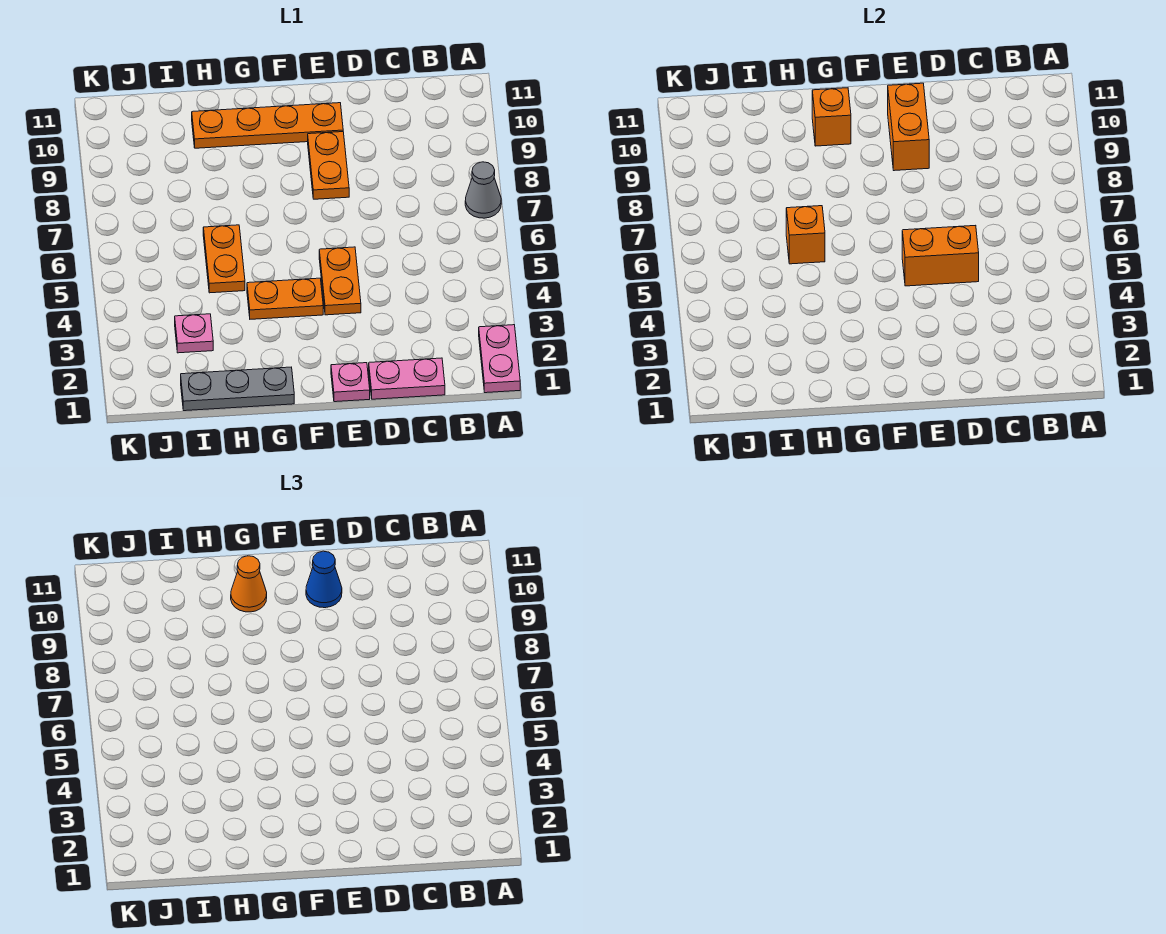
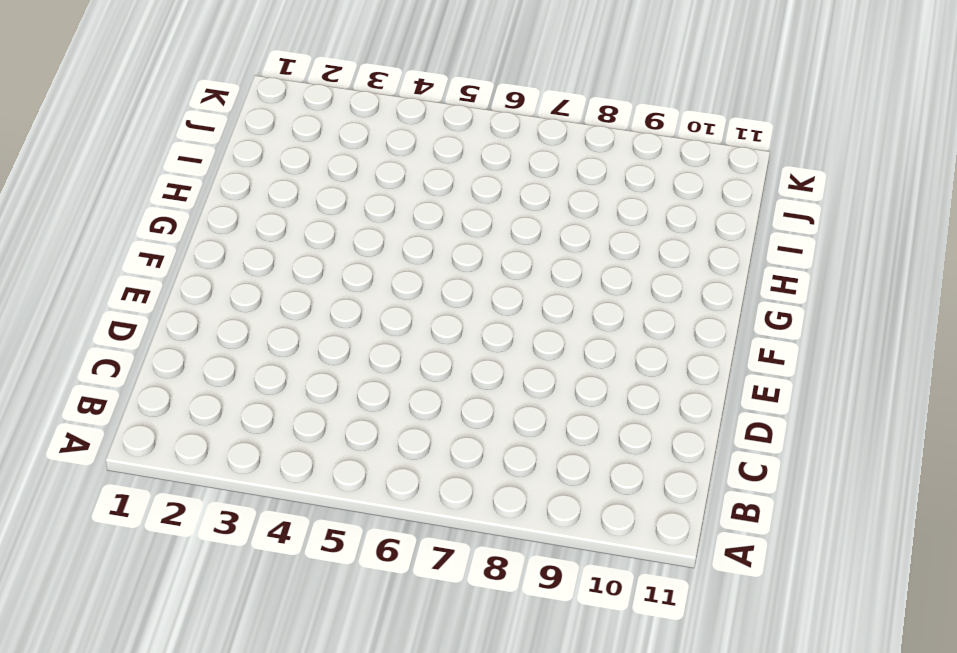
none -> pink plate A1:A2 level 1
none -> grey cone A7 level 1
none -> pink plate C1:D1 level 1

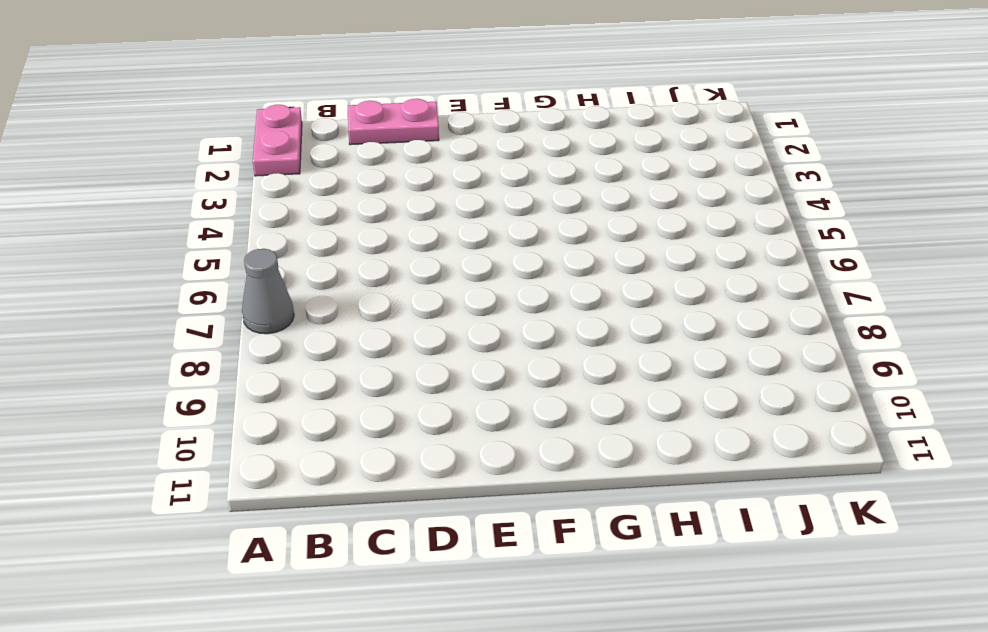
none -> pink plate E1 level 1
none -> orange plate E4:E5 level 1
none -> orange plate E8:E9 level 1

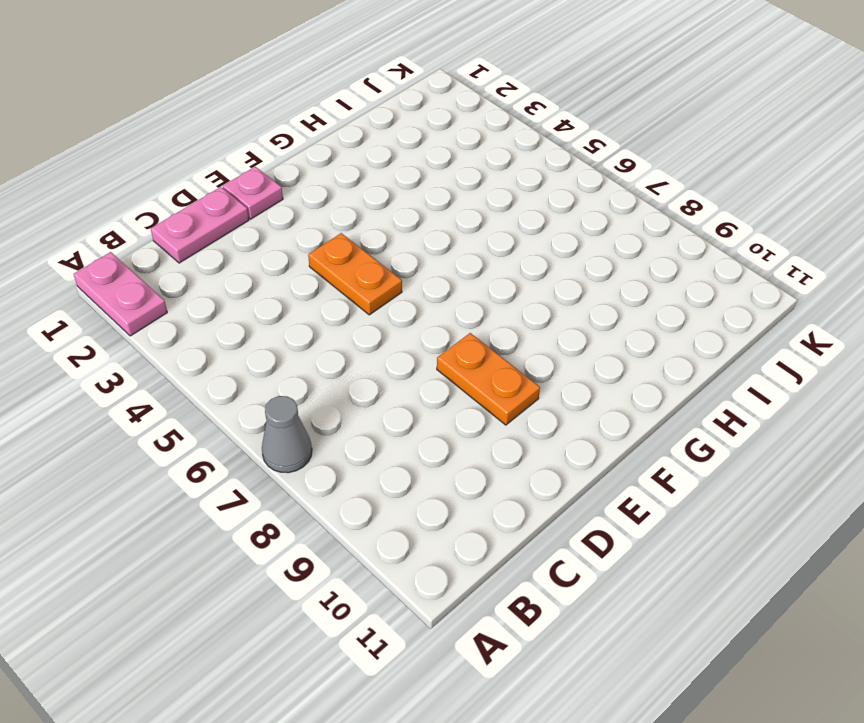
none -> orange plate E10:H10 level 1
none -> orange plate F4:G4 level 1
none -> grey plate G1:I1 level 1

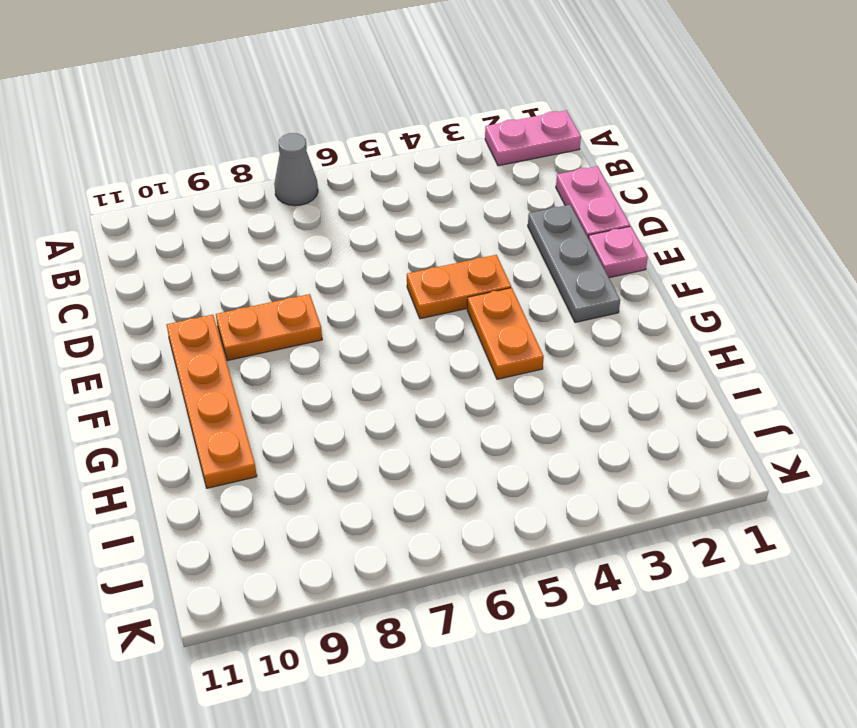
grey plate D2:F2 level 1 -> grey plate G1:I1 level 1
none -> orange plate H5:H6 level 1
none -> pink plate I3 level 1
none -> orange brick D5:E5 level 2

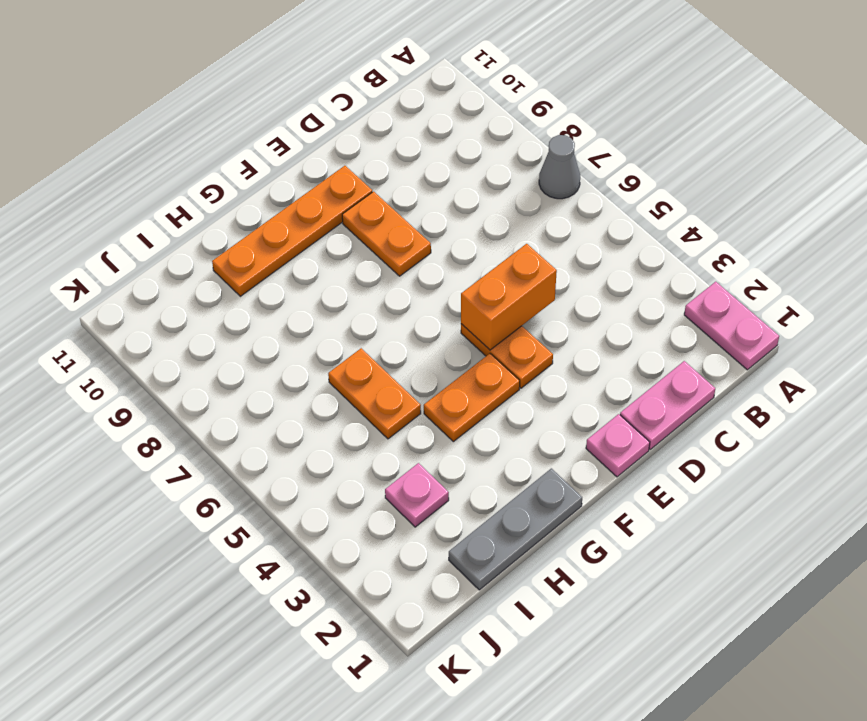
none -> orange brick E9:E10 level 2
none -> orange brick G10 level 2
none -> orange brick H6 level 2

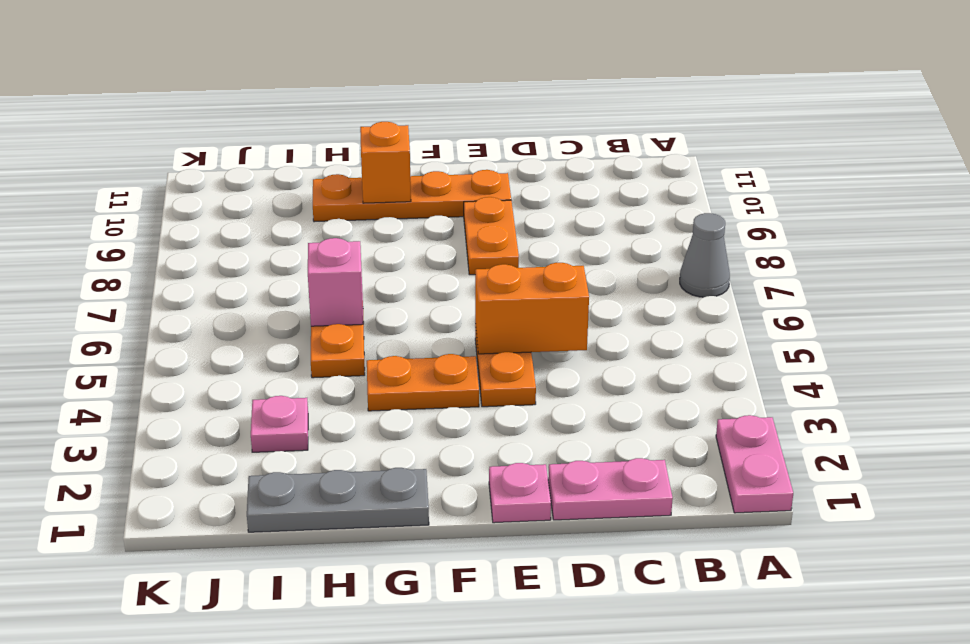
pink brick H6 level 2 -> orange brick H6 level 2
none -> orange brick E9:E10 level 2
none -> blue cone E10 level 3
none -> orange cone G10 level 3

